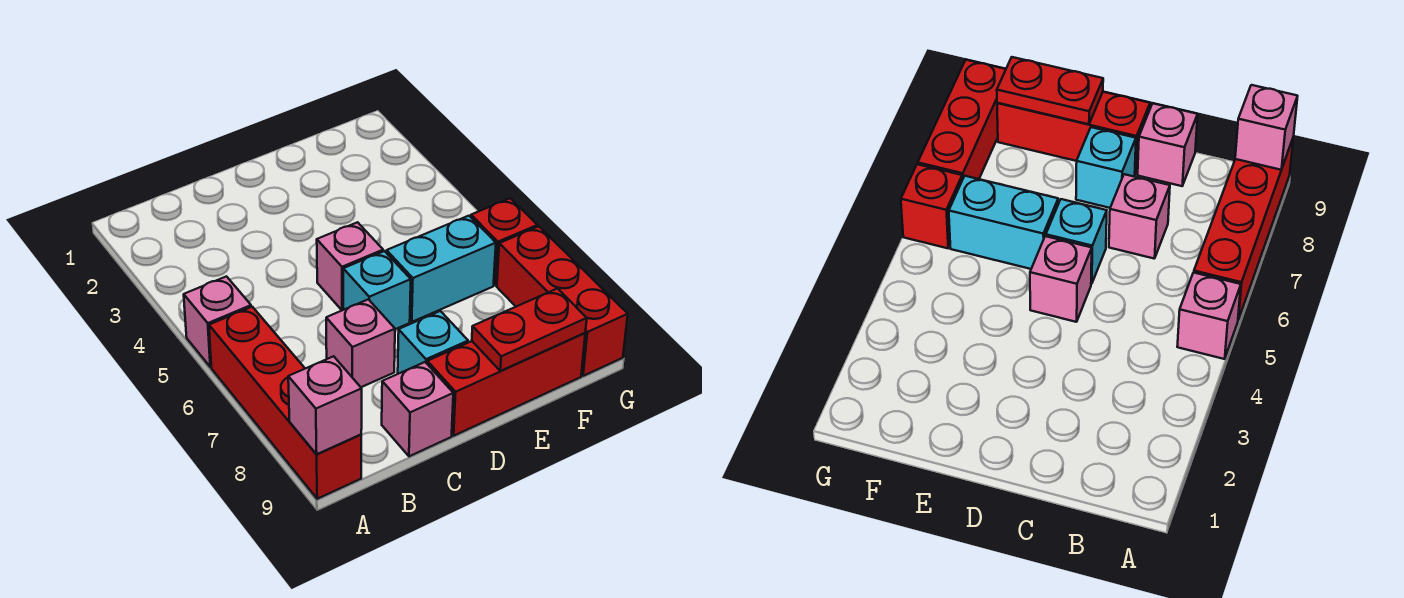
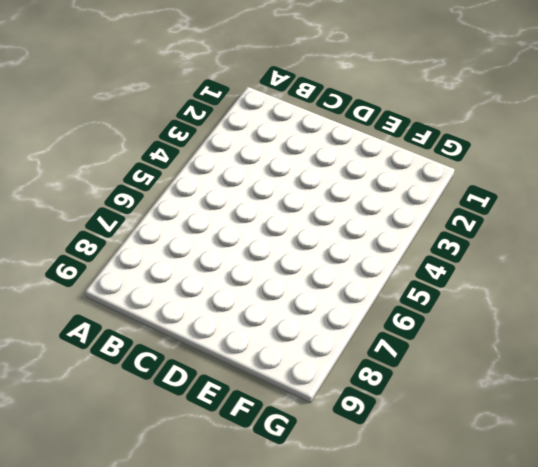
none -> pink brick A5 level 1
none -> red brick A6:A9 level 1
none -> pink brick C7 level 1

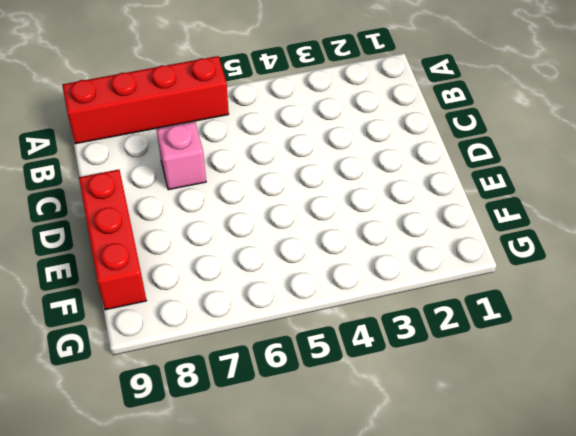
none -> pink brick A5 level 1
none -> pink brick C9 level 1
none -> pink brick D5 level 1

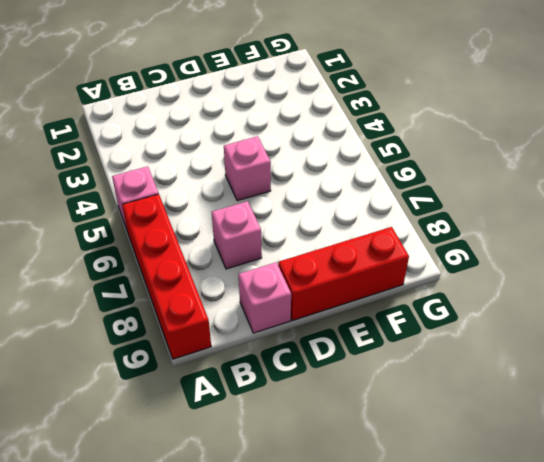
none -> cyan brick D6 level 1
none -> cyan brick D8 level 1
none -> cyan brick E6:F6 level 1

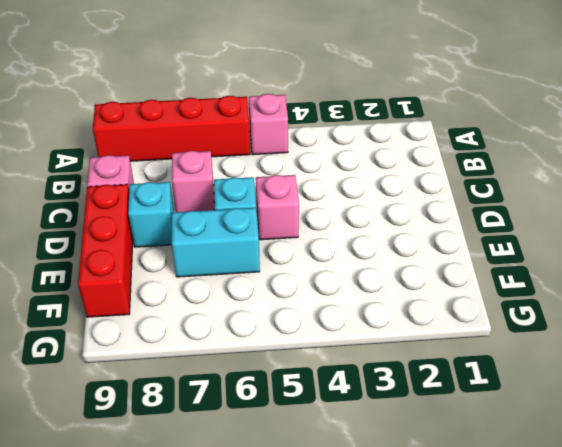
cyan brick E6:E7 level 1 -> cyan brick E6:F6 level 1
none -> red brick G6 level 1
none -> red brick G7:G9 level 1
none -> pink brick A9 level 2

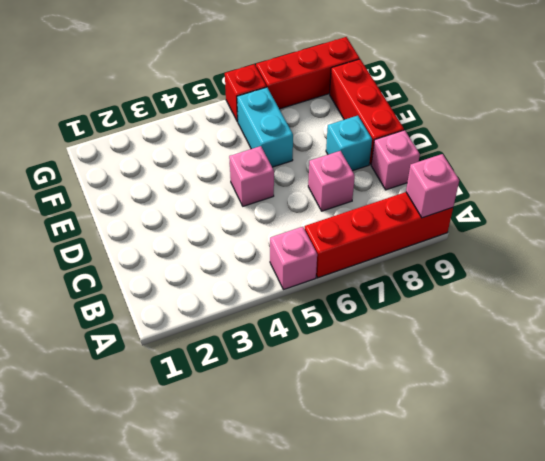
none -> cyan brick D6 level 1
none -> red plate E9:F9 level 2

